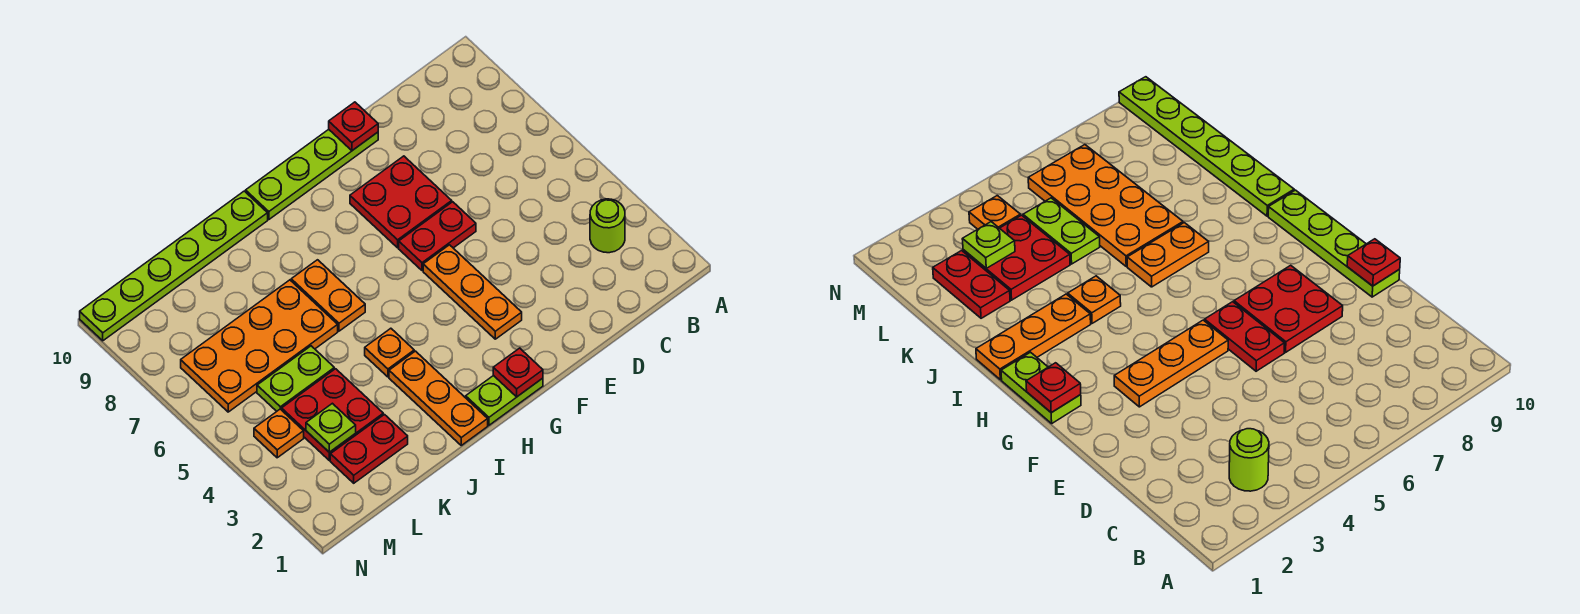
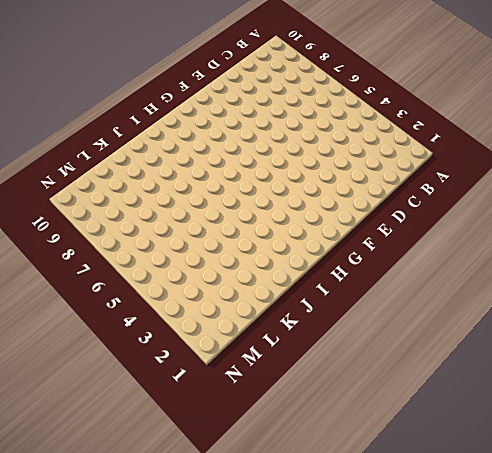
none -> lime round brick B3 level 1
none -> red plate E6:F6 level 1
none -> red plate E7:F8 level 1

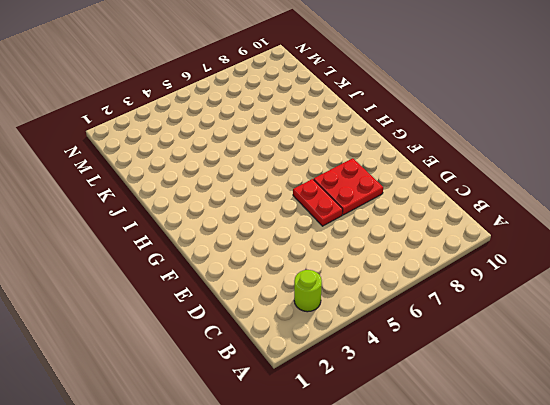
none -> lime plate E10:H10 level 1
none -> orange plate F3:F5 level 1
none -> lime plate G1:H1 level 1

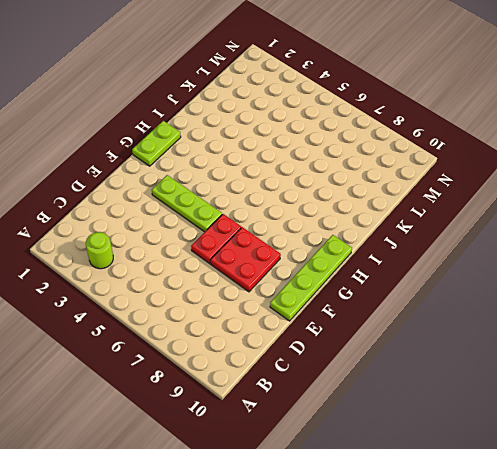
lime plate F3:F5 level 1 -> orange plate F3:F5 level 1
none -> orange plate I1:I3 level 1
none -> orange plate I4 level 1
none -> orange plate I6:I7 level 1

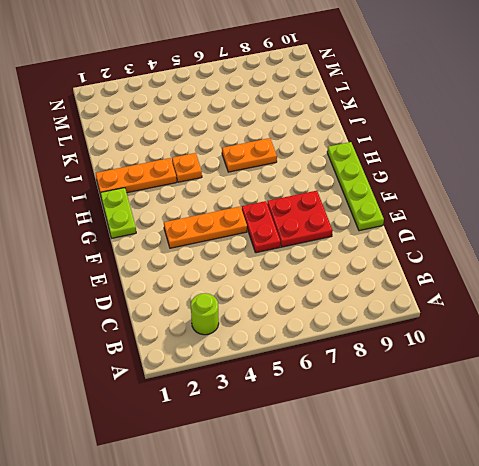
none -> lime plate I10:N10 level 1
none -> orange plate J6:M7 level 1
none -> red plate K2:L2 level 1

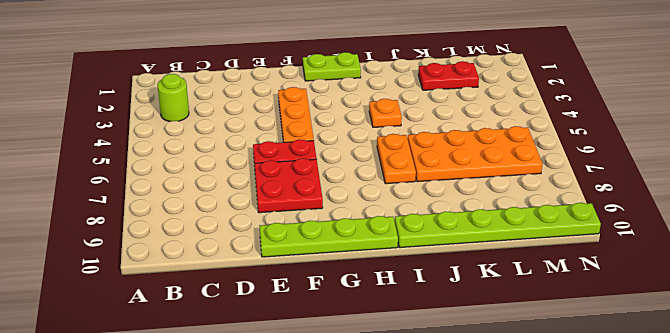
none -> orange plate I1:I3 level 1
none -> red plate K3:L4 level 1
none -> lime plate K5:L5 level 1

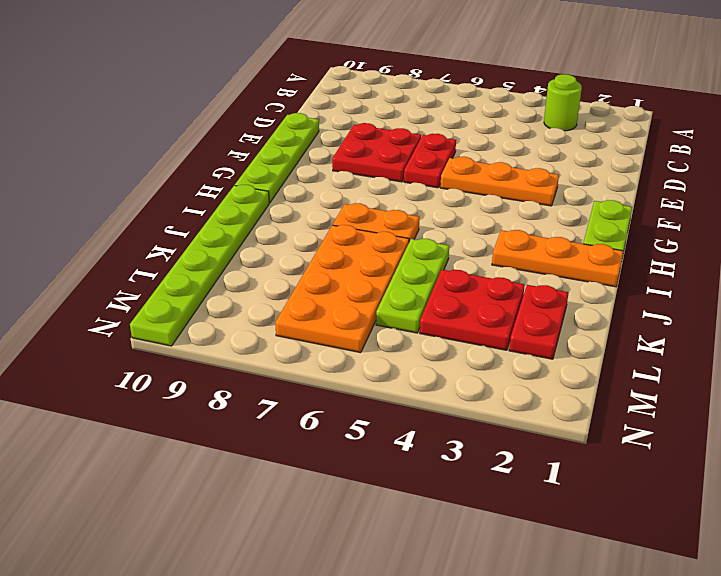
lime plate J5:L5 level 1 -> lime plate K5:L5 level 1
none -> orange plate I4 level 1
none -> orange plate M4 level 1
none -> red plate E10 level 2

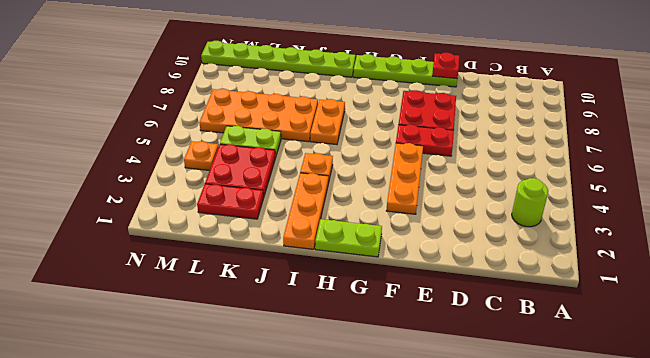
none -> red plate G1 level 2
none -> lime plate L3 level 2

